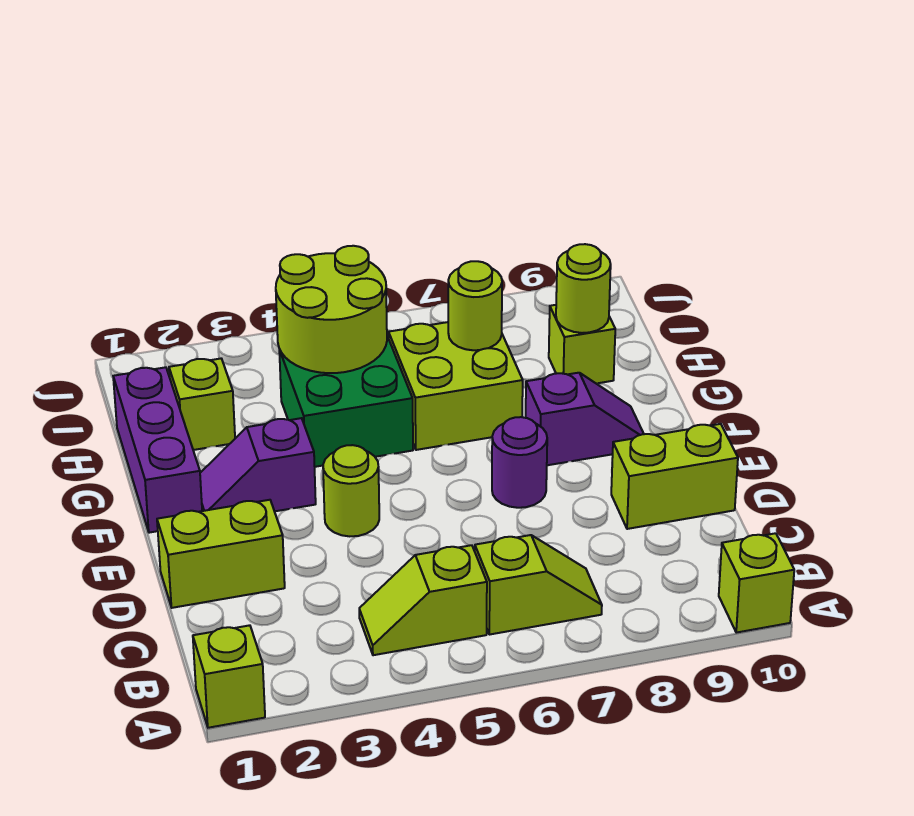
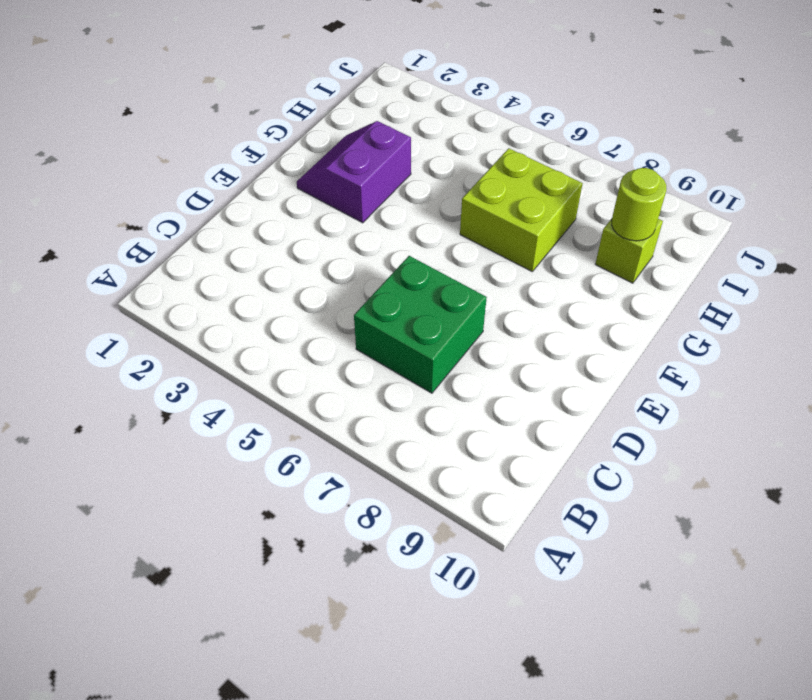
green brick C6:D7 level 1 -> green brick G4:H5 level 1
purple slope F2:G3 level 1 top 3 -> purple slope F2:F3 level 1 top 3
none -> lime brick A1 level 1
none -> lime brick A10 level 1
none -> lime slope B4:B5 level 1 top 5

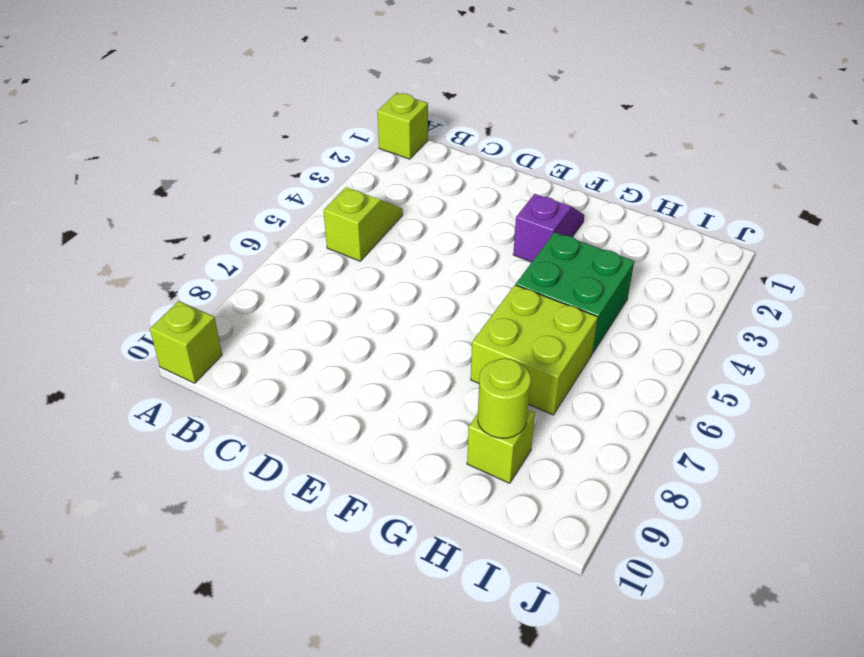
none -> lime slope B6:B7 level 1 top 6
none -> lime brick D1:D2 level 1
none -> lime brick D9:D10 level 1

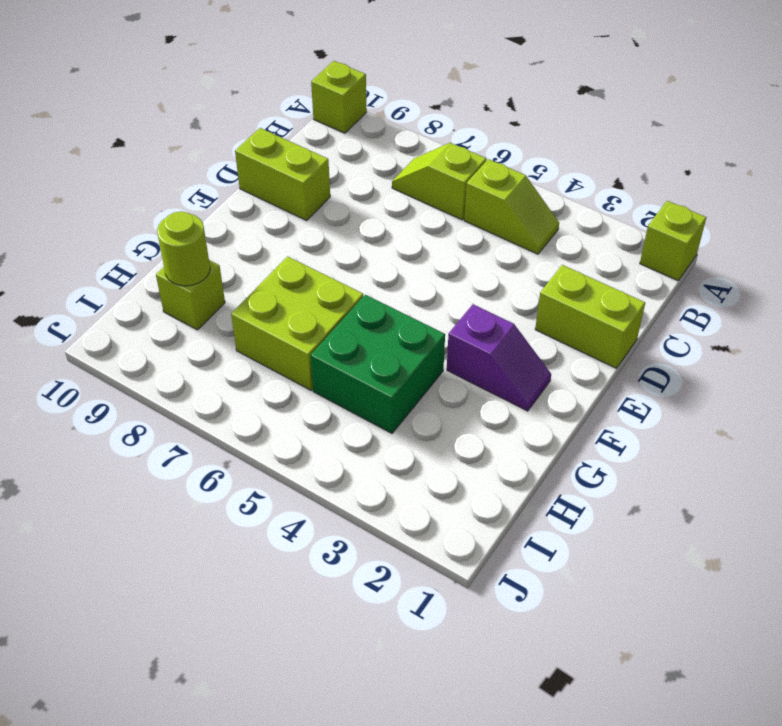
none -> lime round brick E4 level 1
none -> purple round brick E7 level 1
none -> purple brick F1:H1 level 1

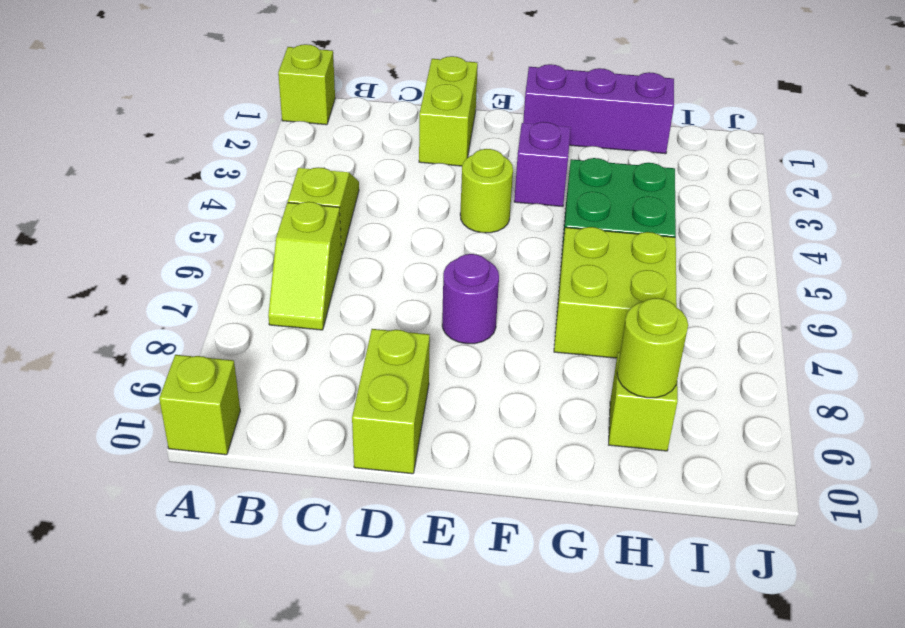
none -> purple slope F8:F9 level 1 top 8
none -> lime brick H2 level 1
none -> lime round brick H4:I5 level 2

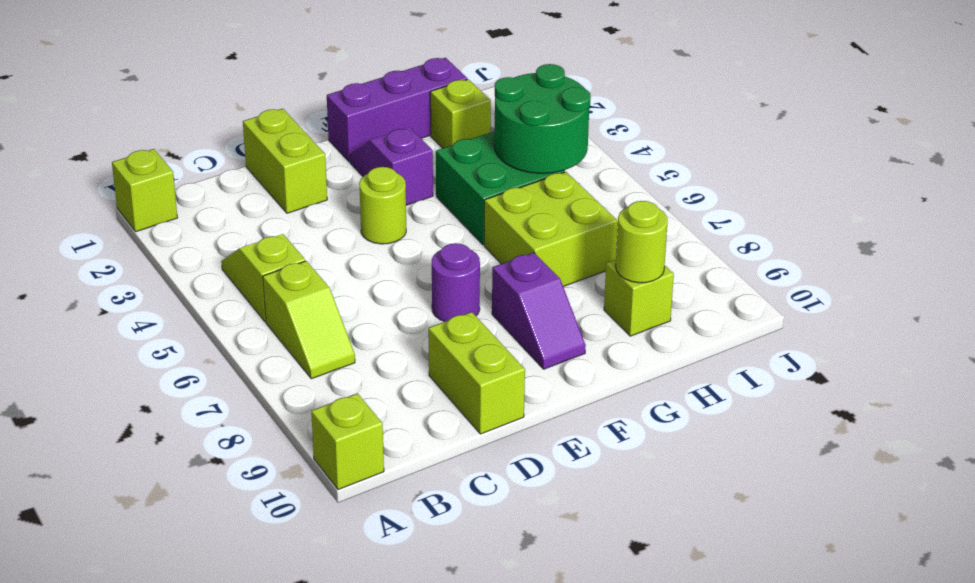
green round brick H4:I5 level 2 -> lime round brick H4:I5 level 2
none -> lime round brick H7 level 2

